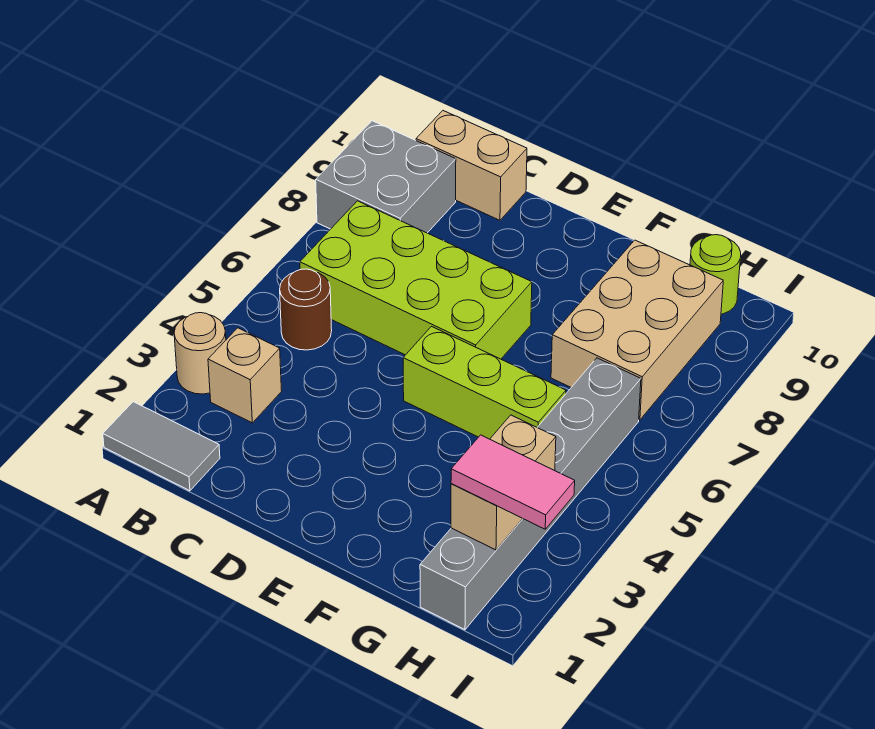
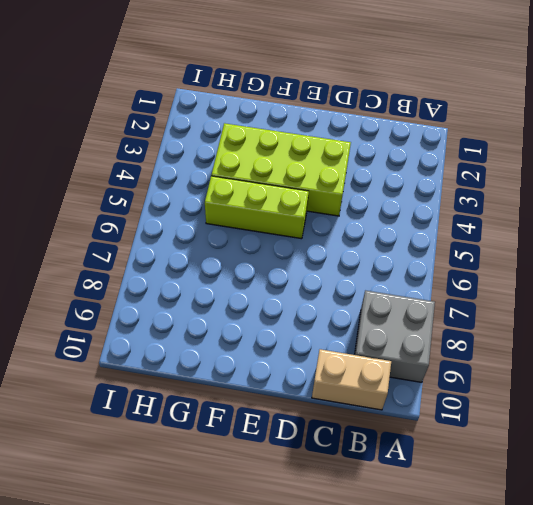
lime brick D3:G4 level 1 -> lime brick B6:E7 level 1
none -> grey tile A1:B1 level 1
none -> tan round brick A3 level 1
none -> tan brick B3 level 1

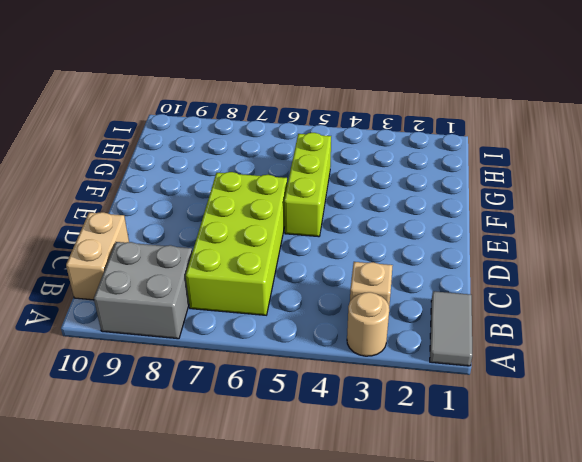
none -> brown round brick B5 level 1
none -> tan brick G7:H9 level 1
none -> grey brick H1:H6 level 1

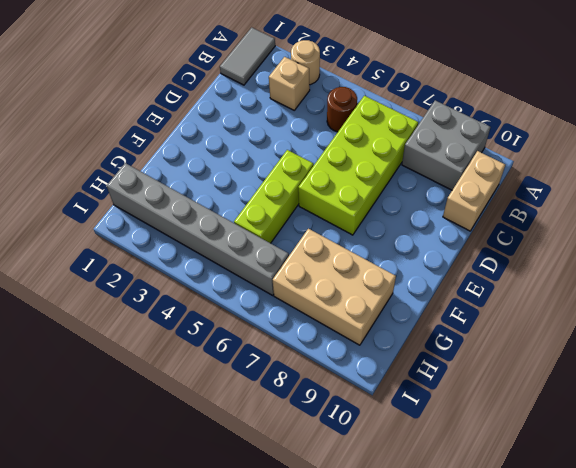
none -> lime round brick H10 level 1
none -> tan brick H2:H3 level 2
none -> pink tile H2:I2 level 3

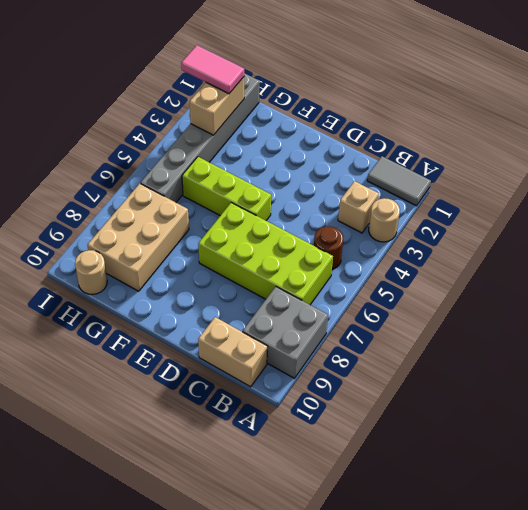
tan round brick H10 level 1 -> lime round brick H10 level 1

